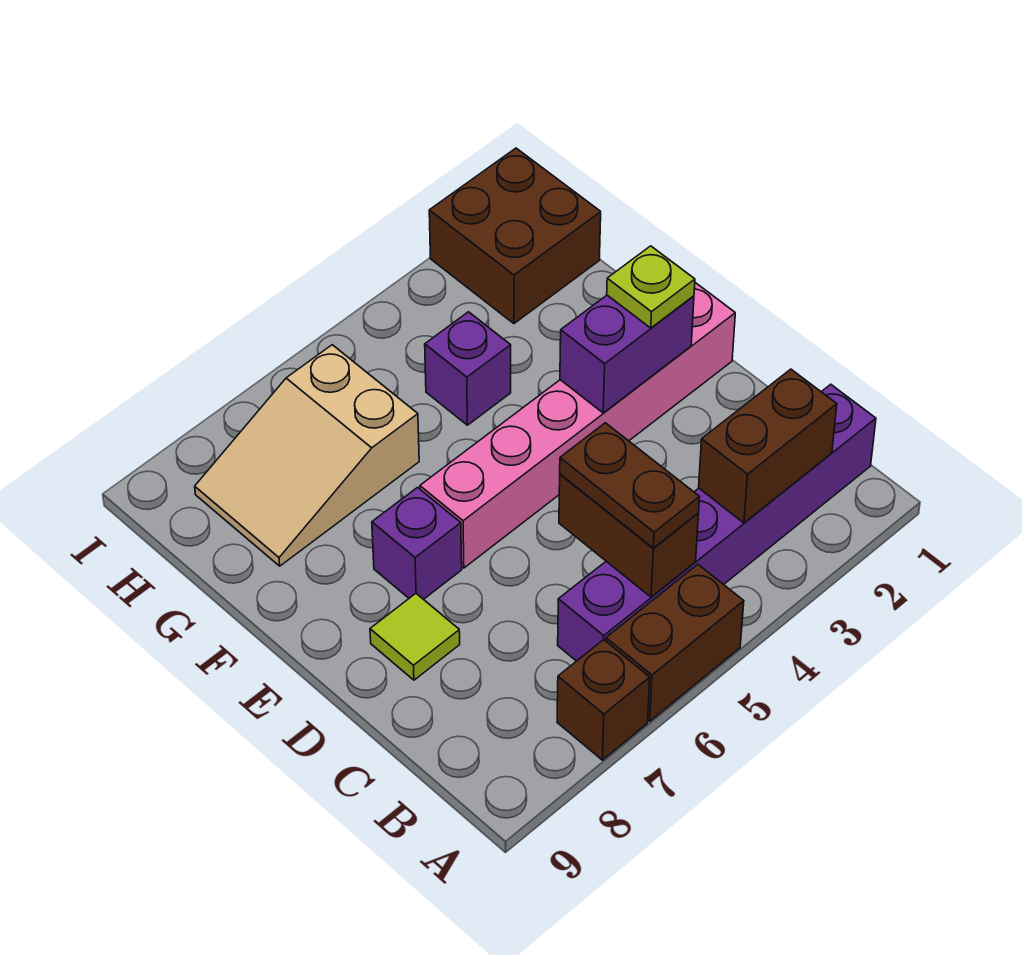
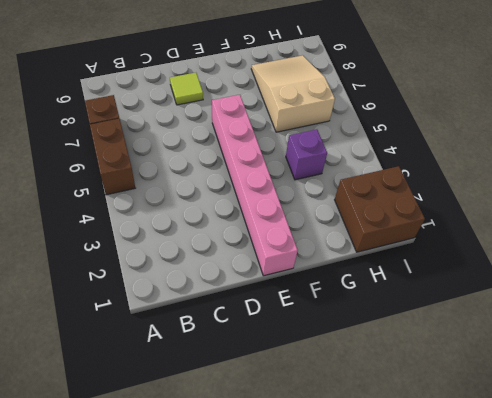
none -> purple brick B1:B6 level 1
none -> purple brick E7 level 1
none -> brown brick B2:B3 level 2

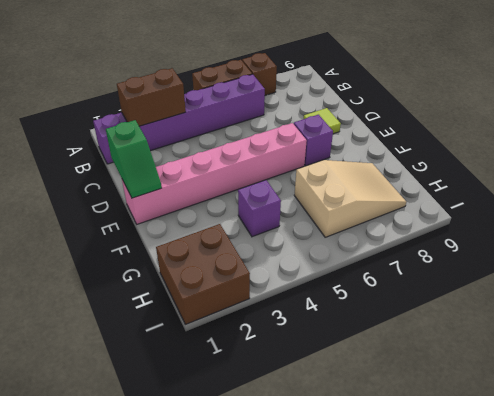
green slope D1:E1 level 2 top D -> none
none -> brown brick B5:C5 level 2
none -> purple brick E2:E3 level 2
none -> brown plate B5:C5 level 3

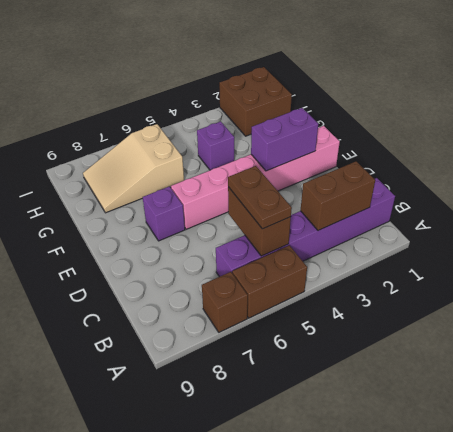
none -> lime tile D8 level 1
none -> lime plate E2 level 3

